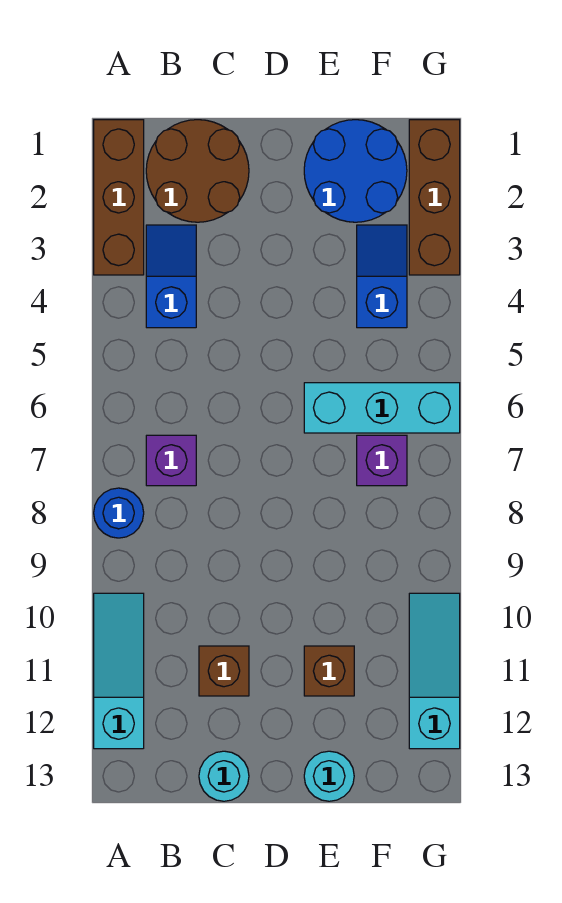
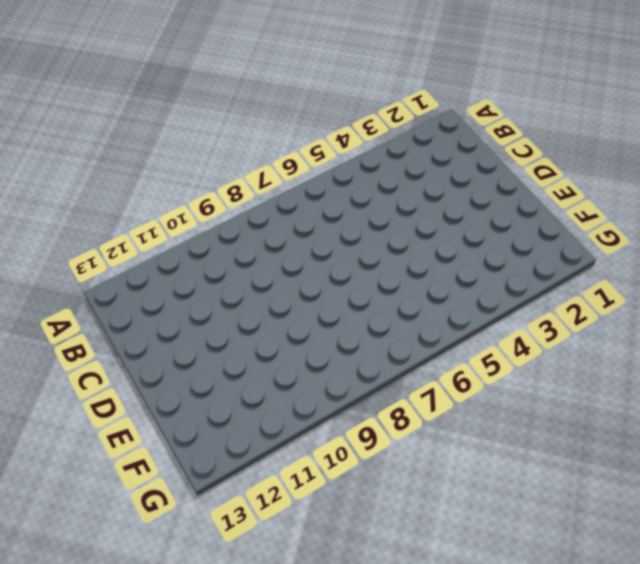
none -> brown brick A1:A3 level 1
none -> blue round brick A8 level 1
none -> cyan slope A10:A12 level 1 top 12

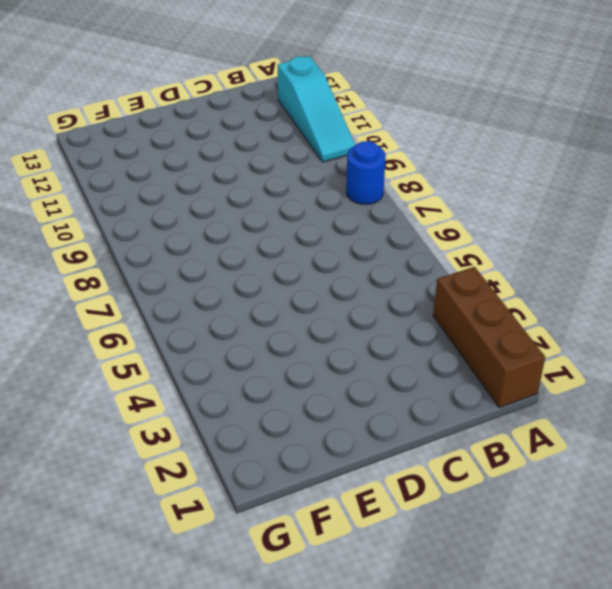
none -> brown round brick B1:C2 level 1
none -> blue slope B3:B4 level 1 top 4
none -> purple brick B7 level 1

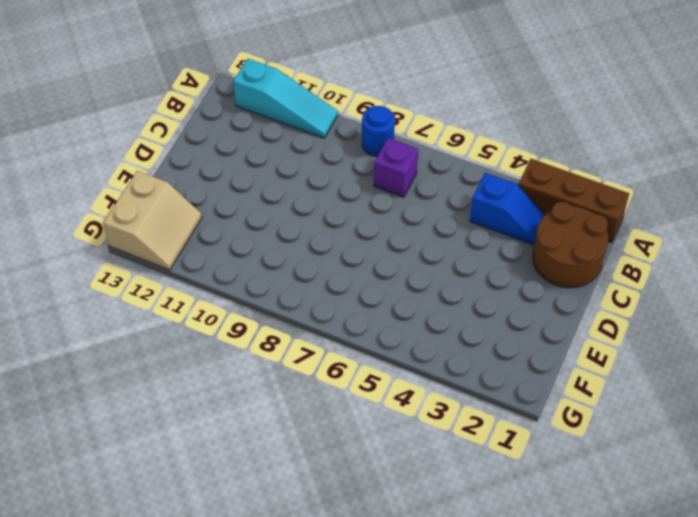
tan slope F12:G13 level 1 top 13 -> cyan slope G10:G12 level 1 top 12
none -> brown brick C11 level 1
none -> cyan round brick C13 level 1
none -> blue round brick E1:F2 level 1

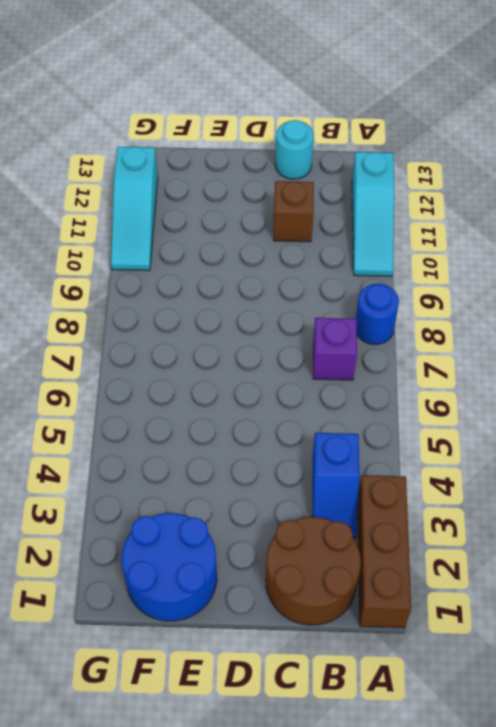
none -> cyan brick E6:G6 level 1
none -> brown brick E11 level 1
none -> cyan round brick E13 level 1

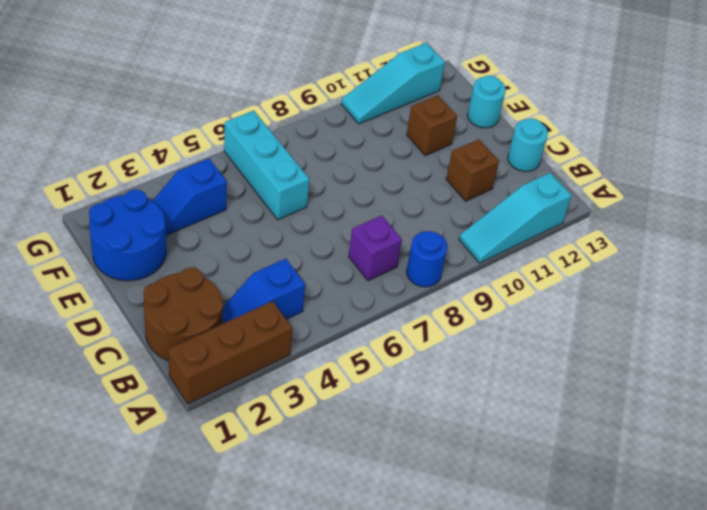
none -> purple brick F7 level 1
none -> brown brick G1:G3 level 1

